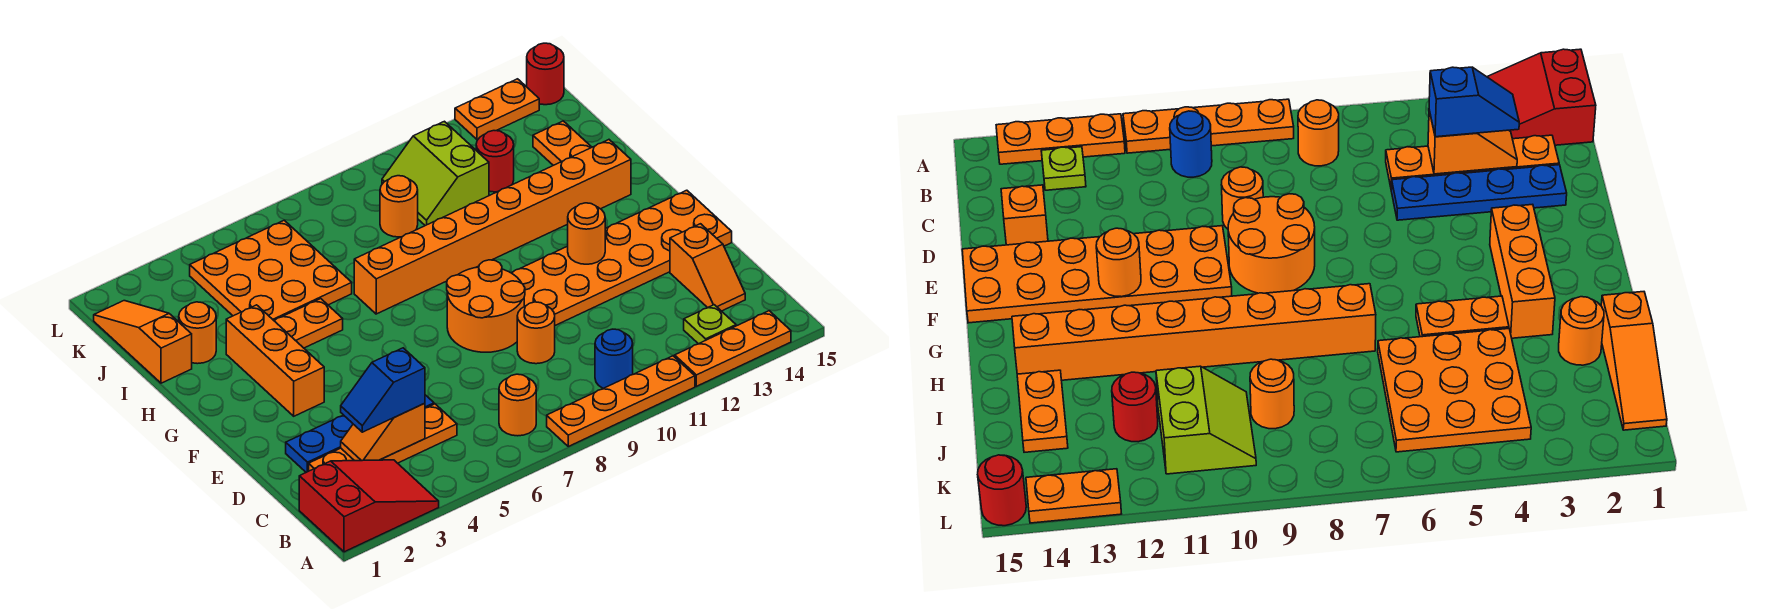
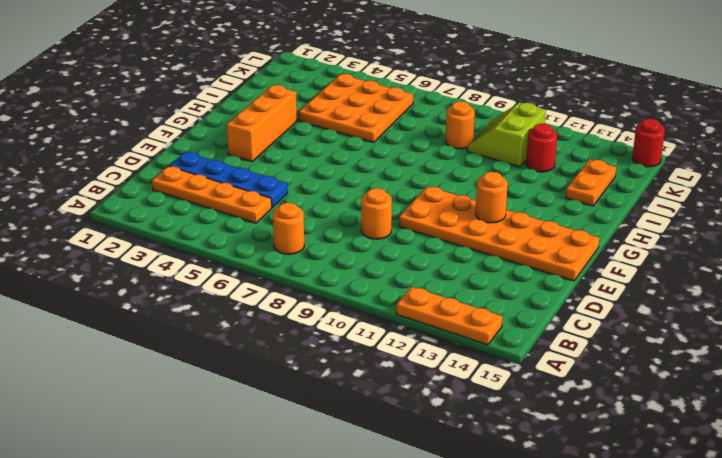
none -> red slope A1:B3 level 1 top 1
none -> orange plate A8:A11 level 1
none -> blue round brick B10 level 1

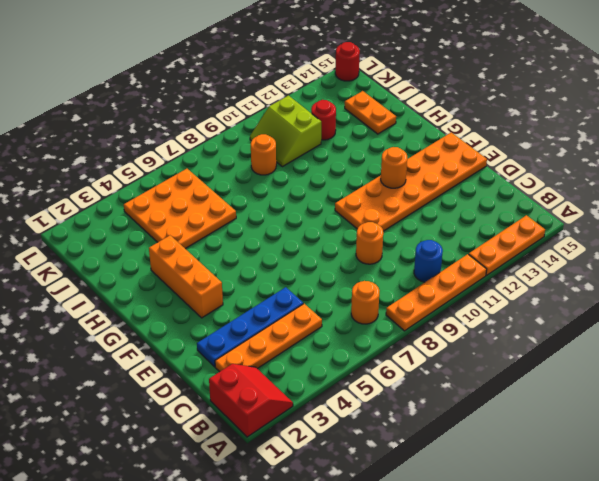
red slope A1:B2 level 1 top 1 -> red slope A1:B3 level 1 top 1
none -> lime plate B13 level 1
none -> orange slope C14:D14 level 1 top D
none -> orange round brick E8:F9 level 1

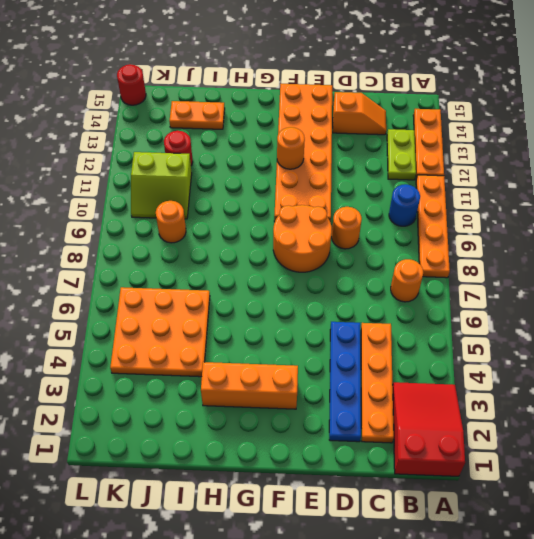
lime plate B12:B13 level 1 -> lime plate B13 level 1
none -> orange plate H4:H5 level 1
none -> orange brick H7:H14 level 1
none -> orange slope I1:K1 level 1 top I

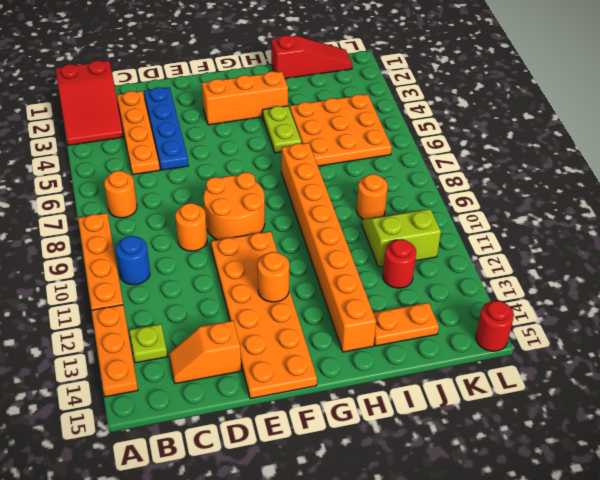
lime plate H4:H5 level 1 -> orange plate H4:H5 level 1
red slope I1:K1 level 1 top I -> orange slope I1:K1 level 1 top I
none -> orange round brick I2 level 1
none -> orange plate L13:L14 level 1
none -> orange slope C3:C4 level 2 top 4

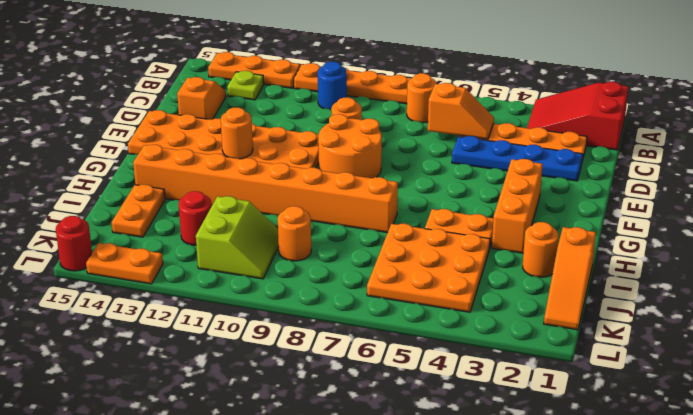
orange slope C5:C6 level 2 top 6 -> orange slope C3:C4 level 2 top 4
none -> blue slope C3:C4 level 3 top 4

